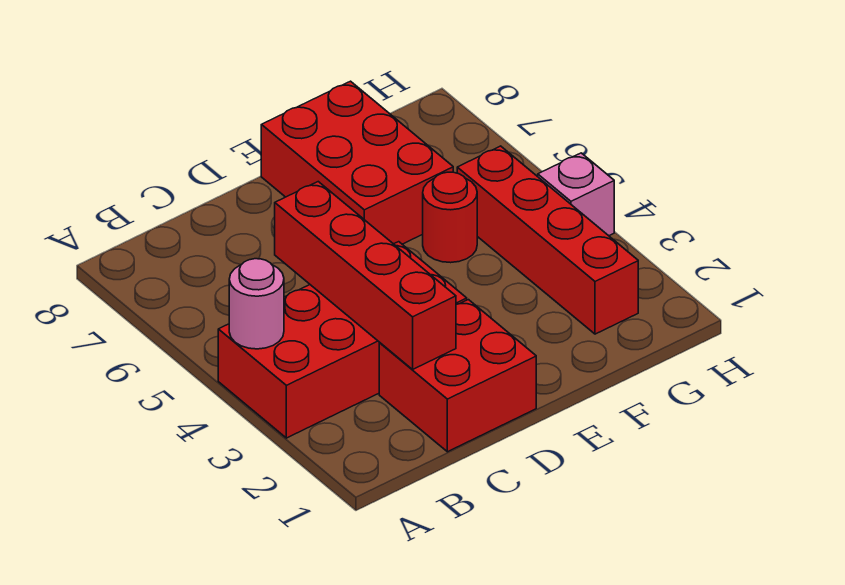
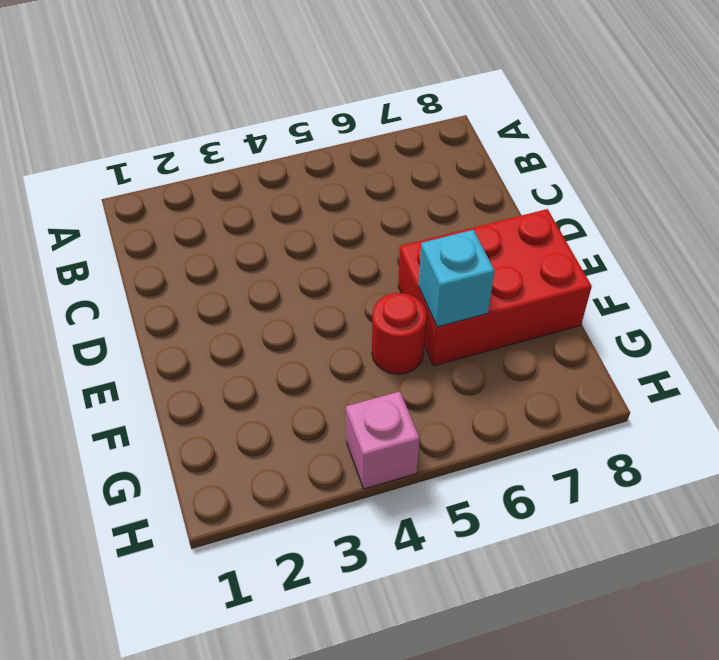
cyan brick F6 level 2 -> none
none -> red brick A3:D4 level 1
none -> red brick C1:D2 level 1

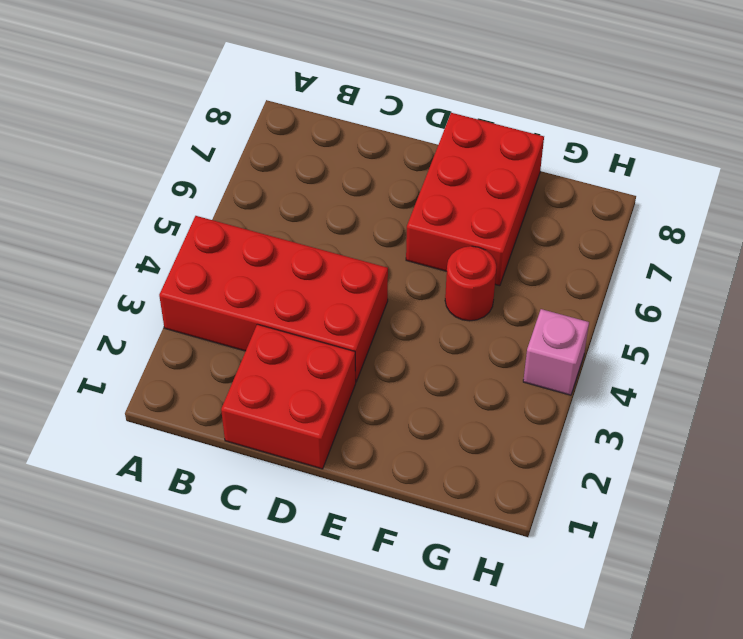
none -> red brick G2:G5 level 1
none -> pink round brick A4 level 2

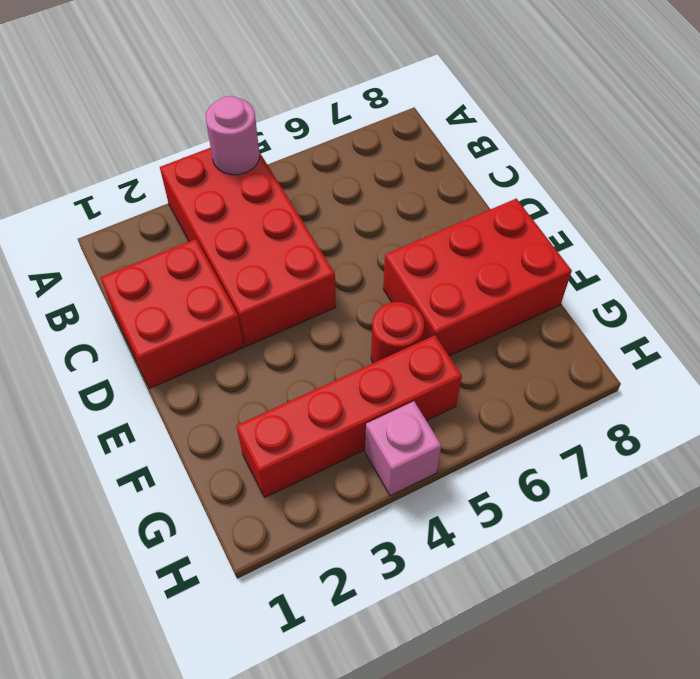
none -> red brick C2:C5 level 2

